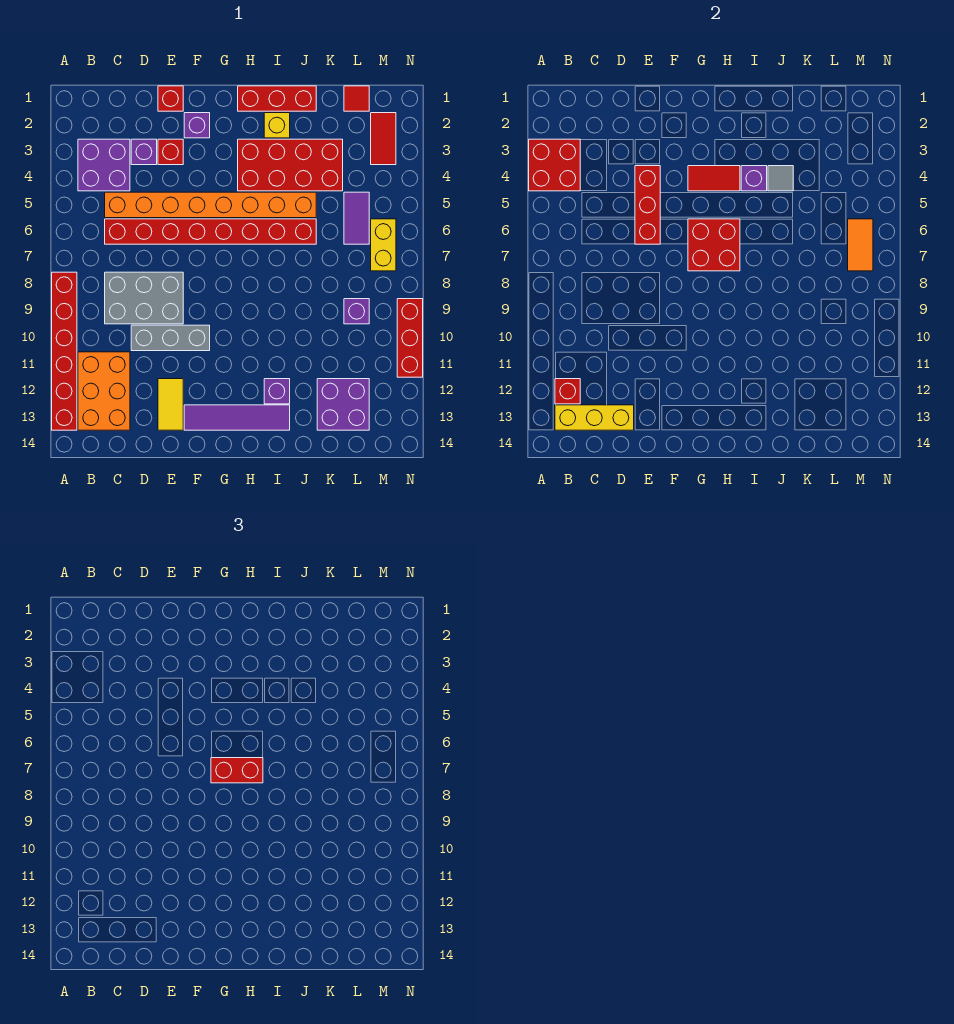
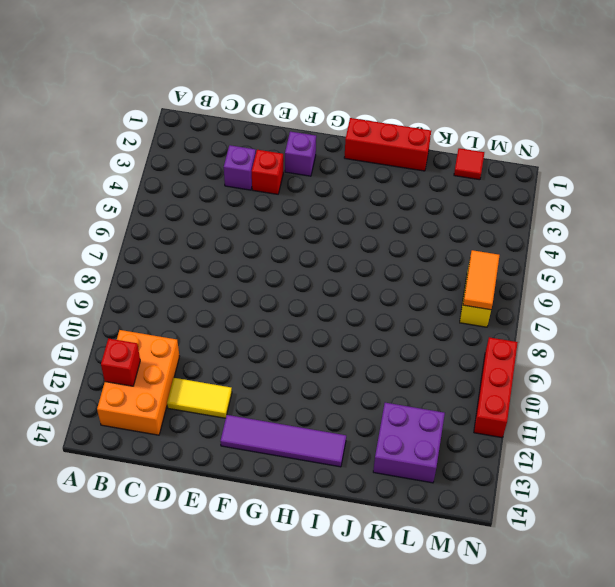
yellow tile D12:E12 level 1 -> yellow tile E12:E13 level 1
none -> red brick A8:A13 level 1
none -> purple brick B3:C4 level 1
none -> orange brick C5:J5 level 1
none -> red brick C6:J6 level 1

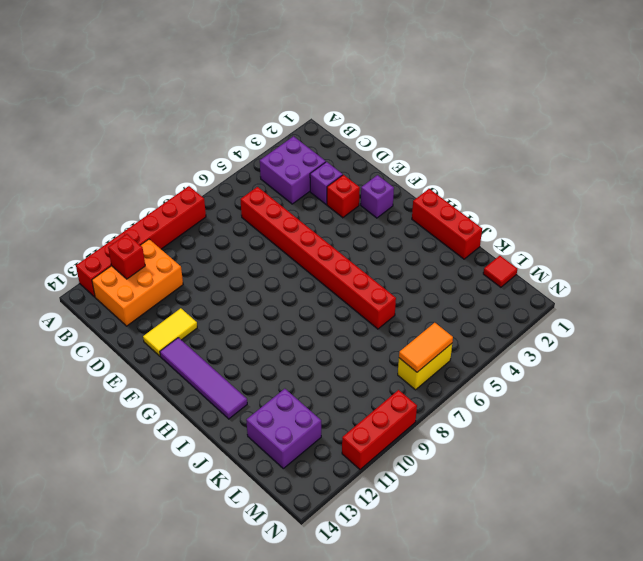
none -> orange brick C5:J5 level 1
none -> grey brick C8:E9 level 1
none -> grey brick D10:F10 level 1
none -> red brick E1 level 1

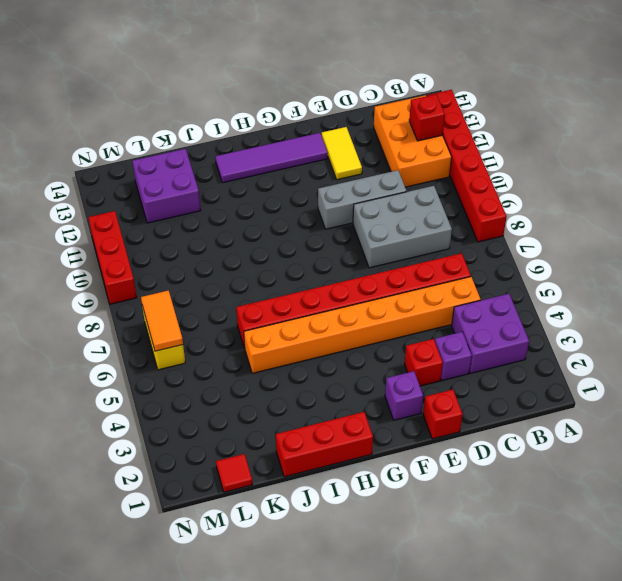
none -> red brick H3:K4 level 1
none -> yellow brick I2 level 1
none -> purple brick I12 level 1
none -> purple tile L5:L6 level 1

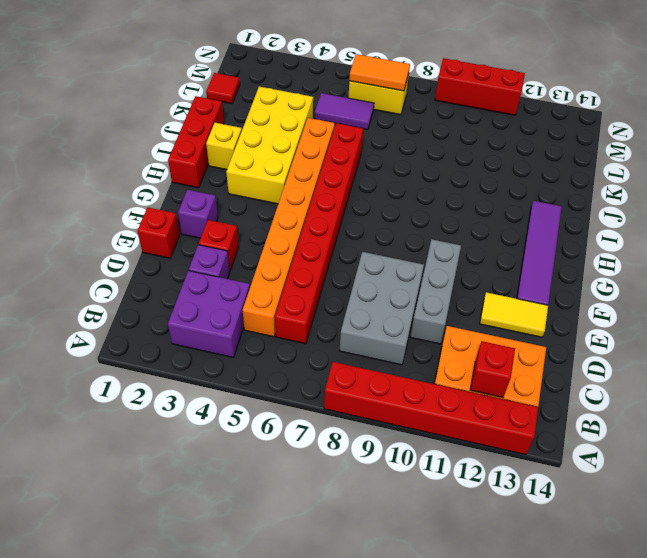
yellow brick H3:K4 level 1 -> red brick H3:K4 level 1
none -> purple brick I12 level 1
none -> purple brick K12:L13 level 1
none -> purple brick L9 level 1
none -> red tile M2:M3 level 1

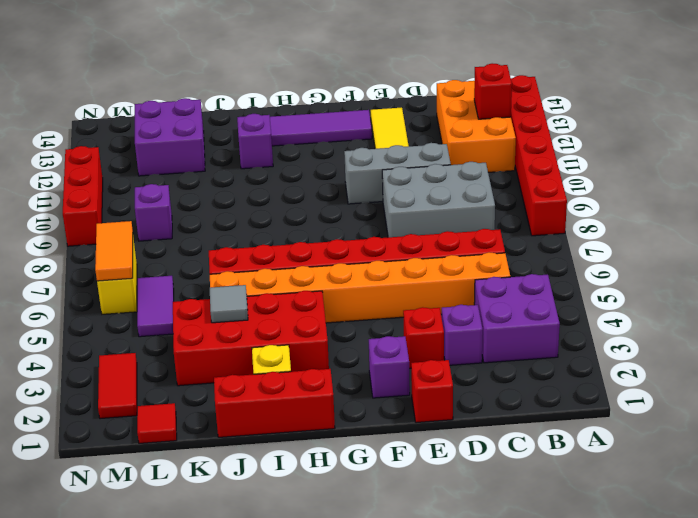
none -> red brick A3:B4 level 2
none -> yellow brick B13:D13 level 2
none -> red brick E4:E6 level 2
none -> red tile G4:H4 level 2

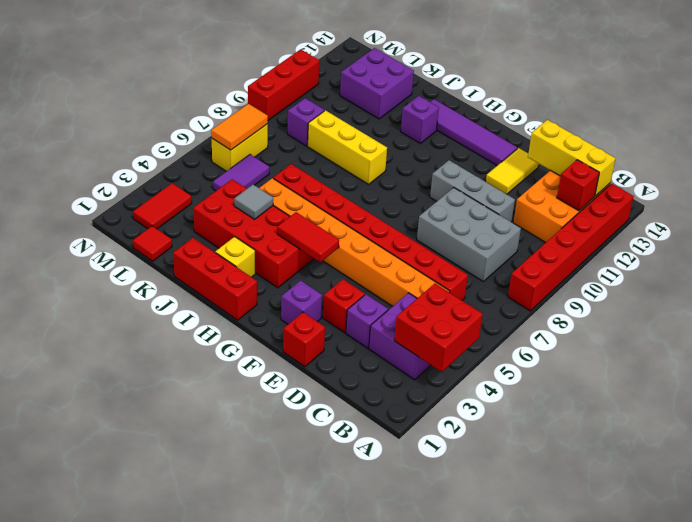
yellow brick I9:K9 level 1 -> none
none -> red brick E4:E6 level 2
none -> red brick G6:H7 level 2
none -> purple brick I4 level 2
none -> red brick G7:H7 level 3

